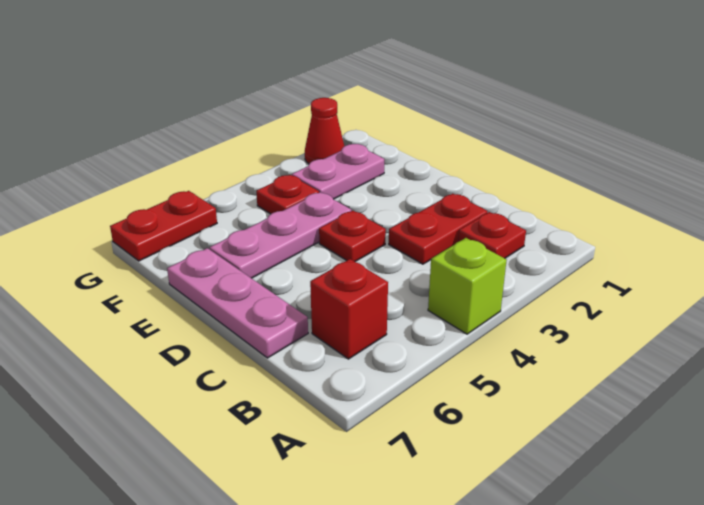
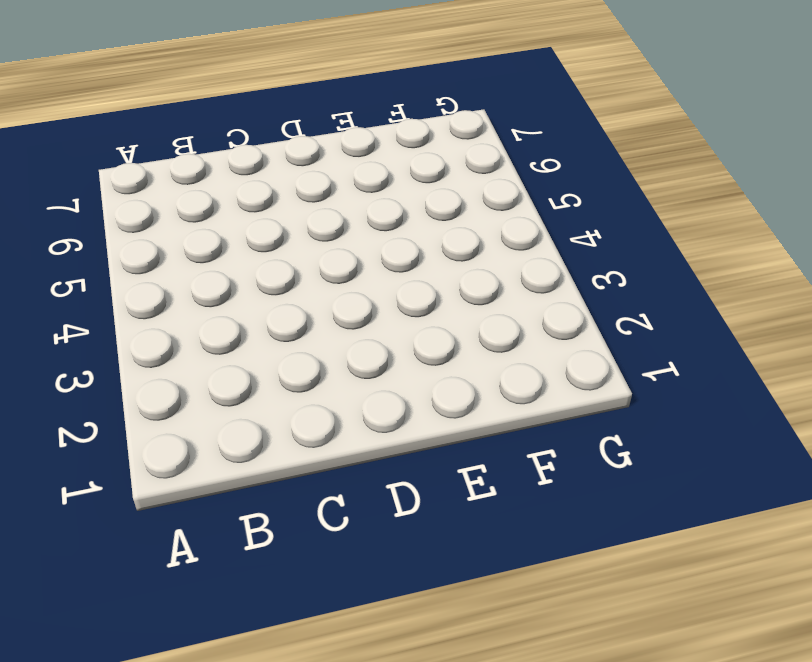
none -> lime brick A4 level 1
none -> red plate B2 level 1

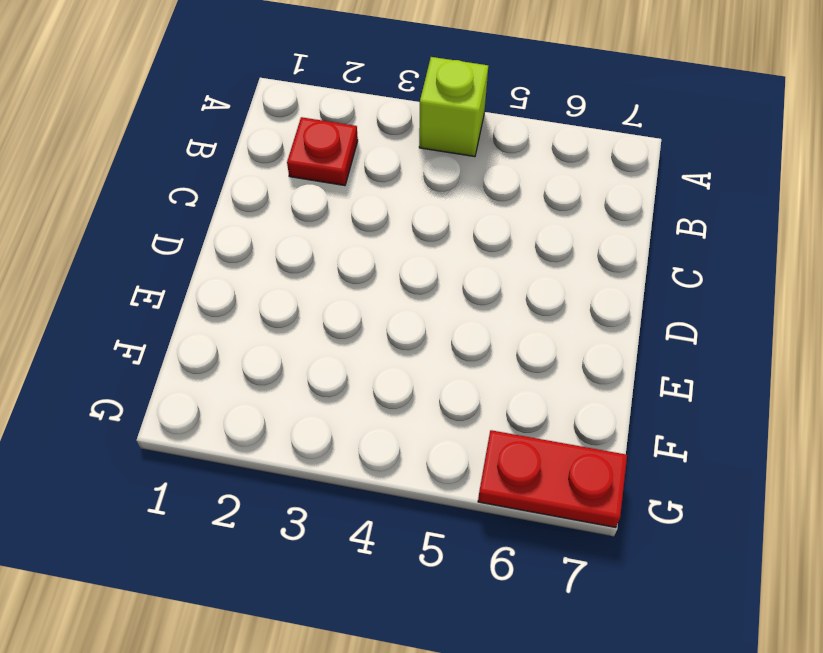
none -> red brick B6 level 1
none -> red plate C2:C3 level 1

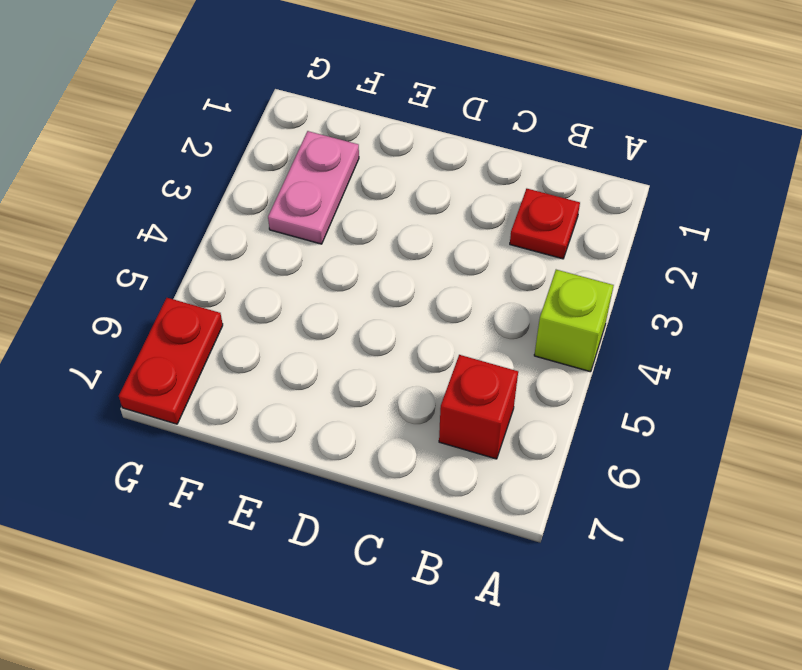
none -> red plate C2:C3 level 1
none -> pink plate C7:E7 level 1

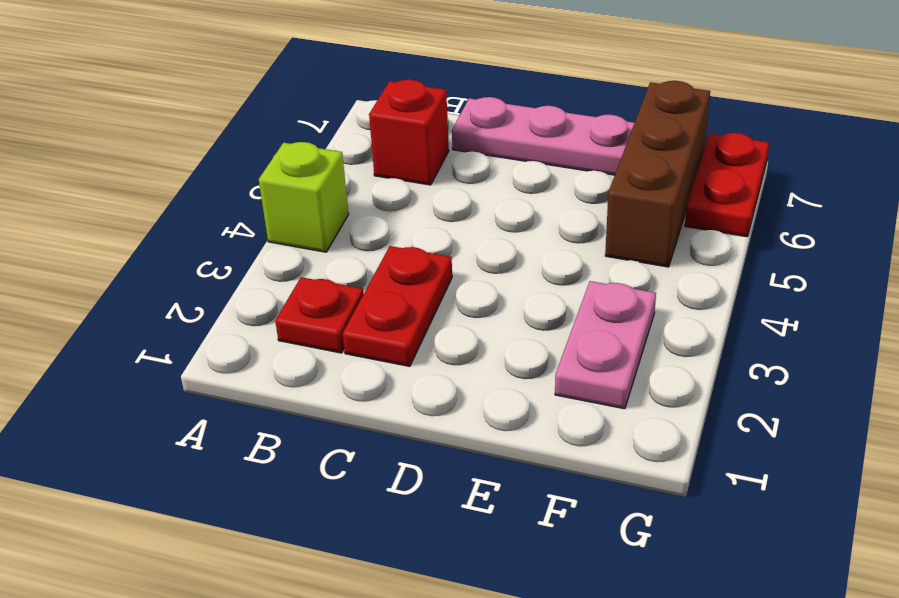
brown brick F5:F7 level 1 -> none
none -> red plate D4 level 1
none -> pink plate E4:E6 level 1

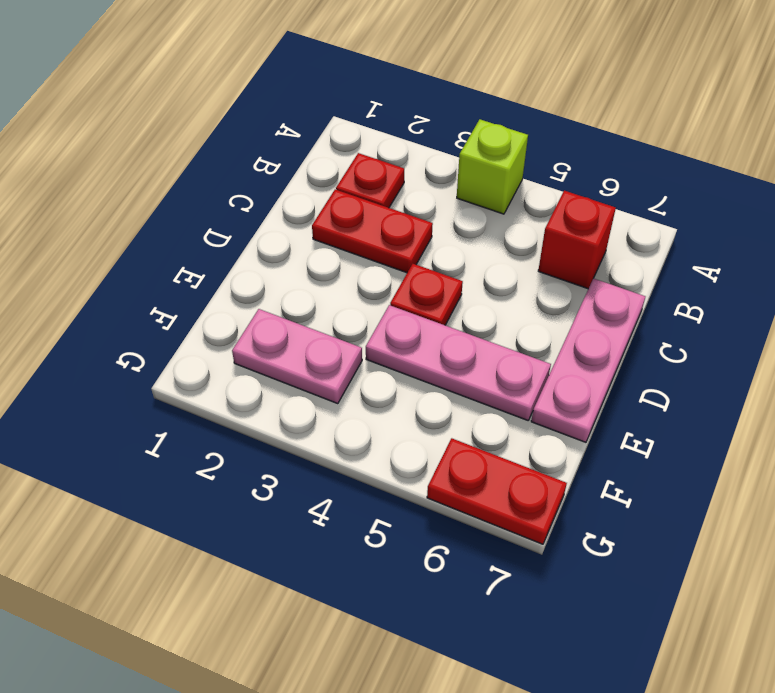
none -> red plate F4 level 1
none -> red cone G2 level 1

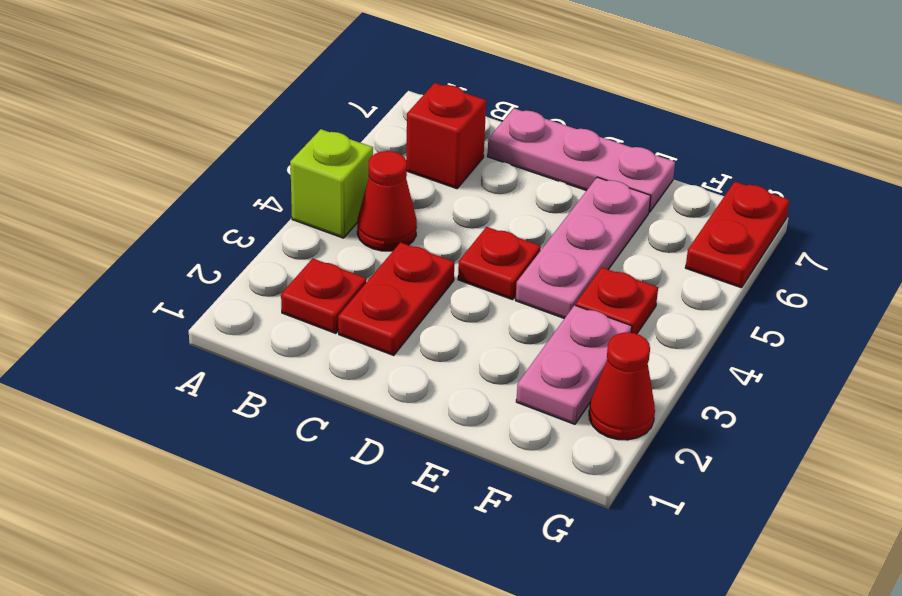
red cone B4 level 1 -> none

